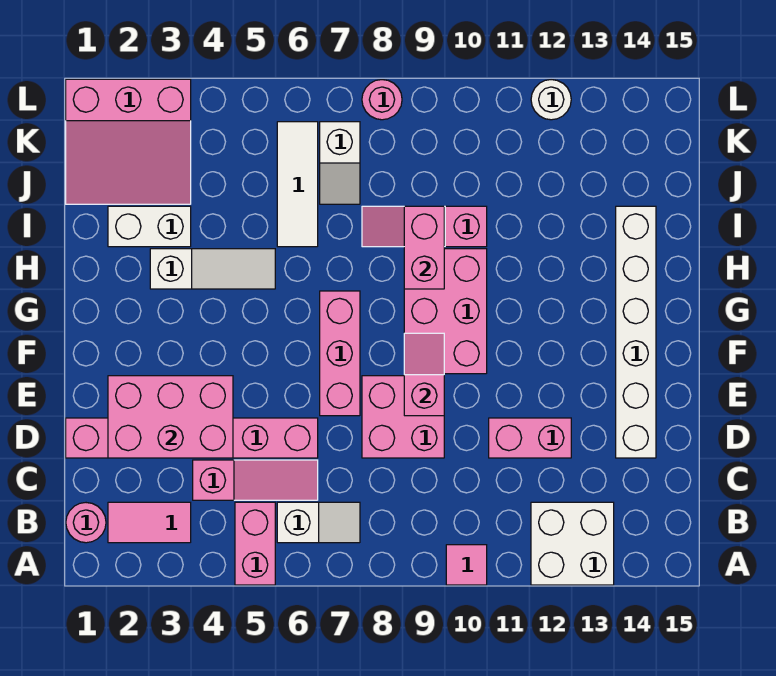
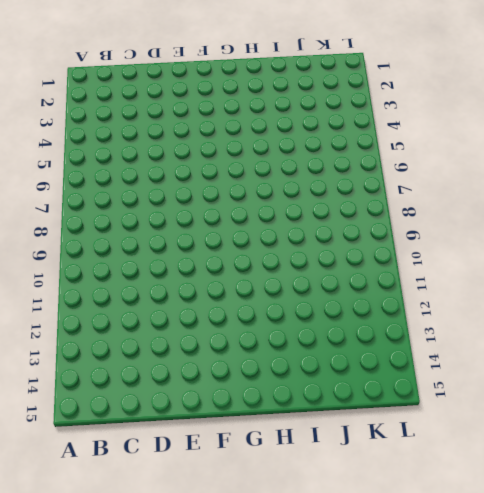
none -> pink brick A5:B5 level 1
none -> pink tile A10 level 1
none -> white brick A12:B13 level 1

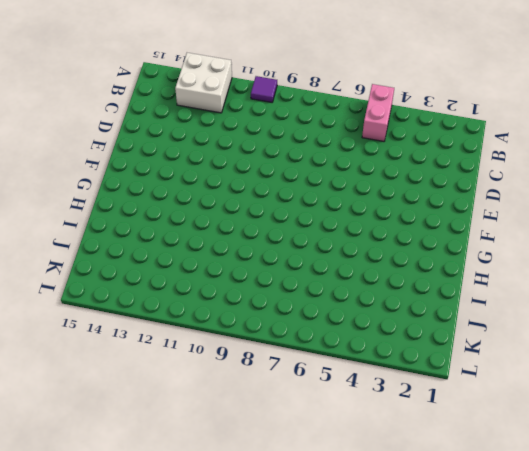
purple tile A10 level 1 -> pink tile A10 level 1
none -> pink round brick B1 level 1
none -> pink tile B2:B3 level 1
none -> white slope B6:B7 level 1 top 6

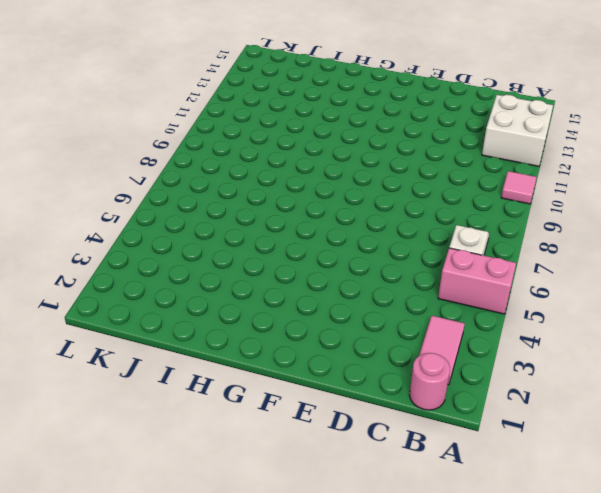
none -> pink slope C4:C6 level 1 top 4
none -> pink brick D1:D6 level 1
none -> pink brick D8:E9 level 1

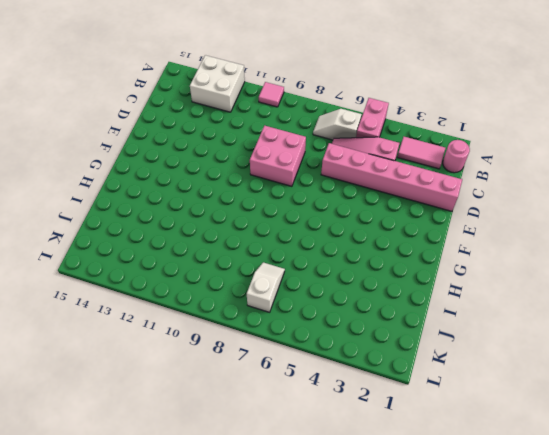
none -> pink brick D11:D12 level 1
none -> white brick D14:I14 level 1
none -> pink brick E7:G7 level 1

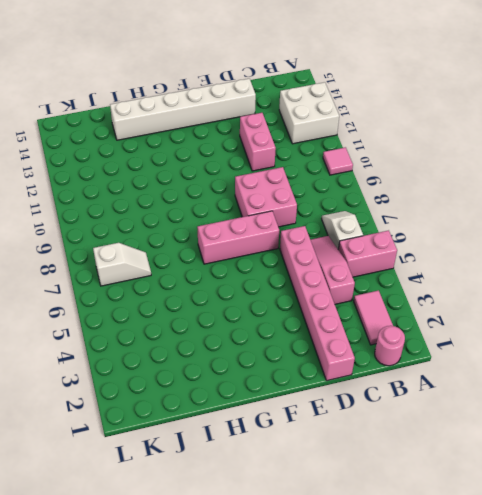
none -> pink brick F9:H10 level 1
none -> white slope H3:H5 level 1 top 3
none -> white brick I2:I3 level 1

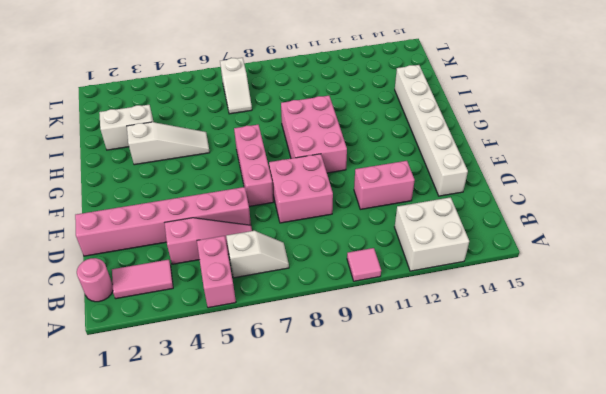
none -> white tile I6:K6 level 1
none -> pink slope I8:I10 level 1 top 10
none -> pink slope J1:L3 level 1 top L

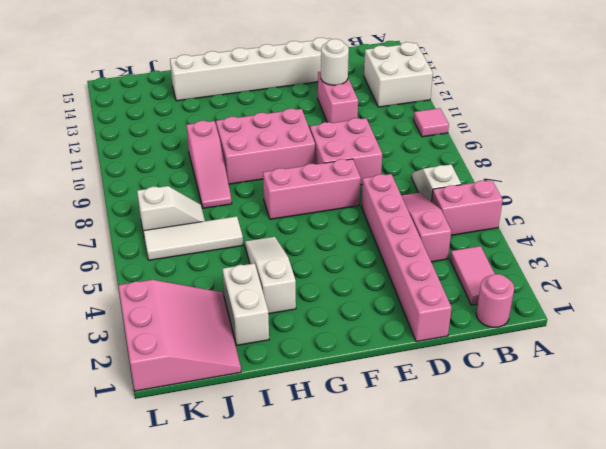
white round brick D12 level 2 -> white round brick L12 level 1
none -> pink round brick L8 level 1
none -> pink brick D2:E4 level 2
none -> pink slope E9:F9 level 2 top E

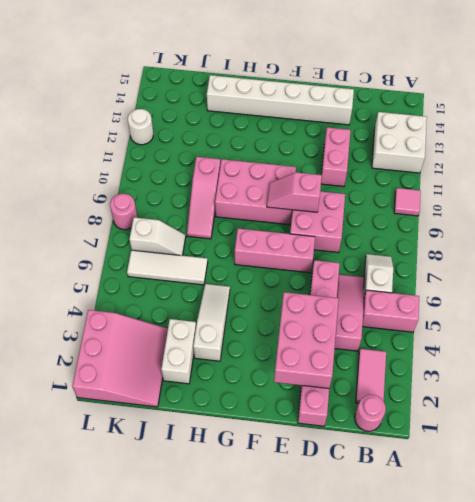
none -> pink brick H9:I9 level 2

